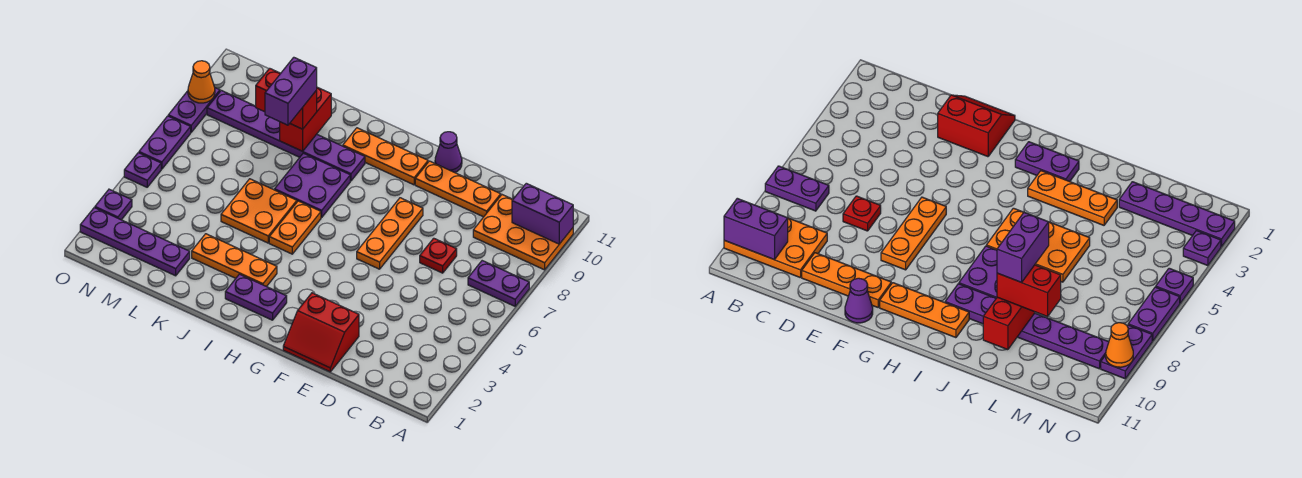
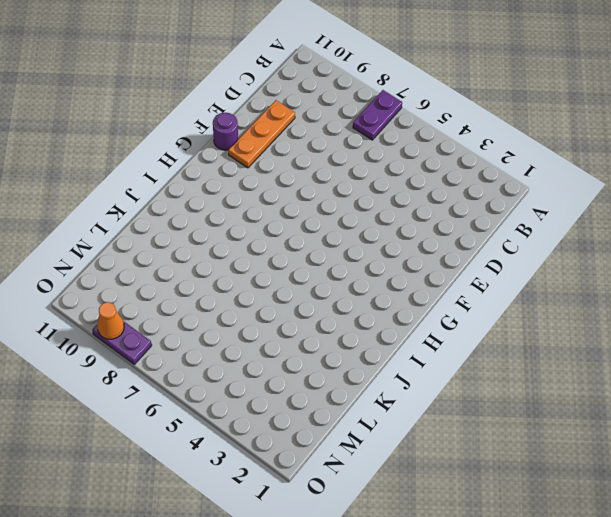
purple round brick F11 level 1 -> purple cone F11 level 1
none -> orange plate A9:C10 level 1
none -> red plate D7 level 1
none -> red slope E1:F2 level 1 top 2

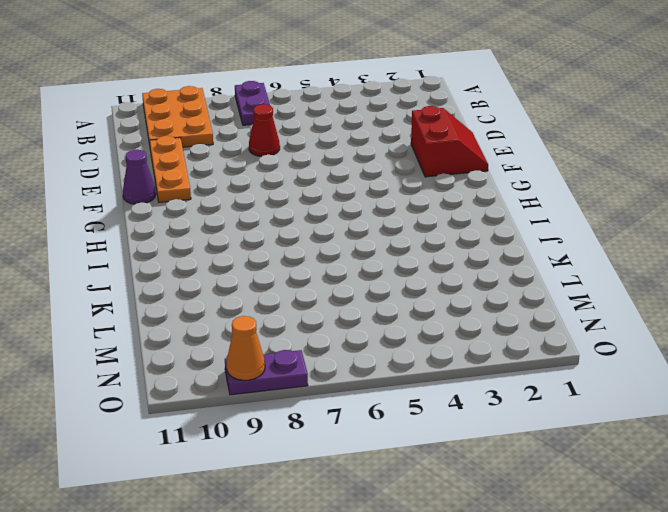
red cone D7 level 1 -> red plate D7 level 1
none -> orange plate F6:F8 level 1
none -> orange plate G10:I10 level 1
none -> purple plate H2:I2 level 1

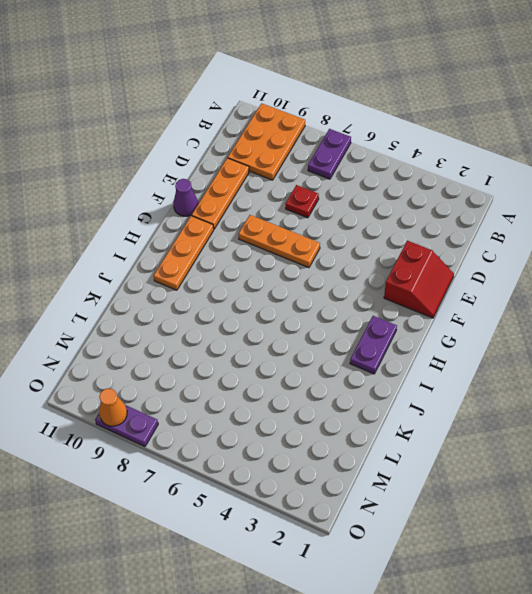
none -> orange plate I3:K3 level 1
none -> orange plate I5:I6 level 1
none -> purple plate I7:J8 level 1

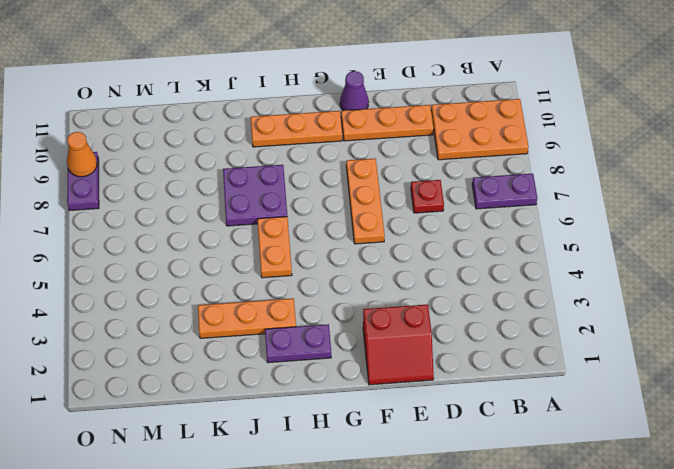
none -> purple plate I9:N9 level 1
none -> orange plate J5:K6 level 1
none -> purple plate L2:O2 level 1

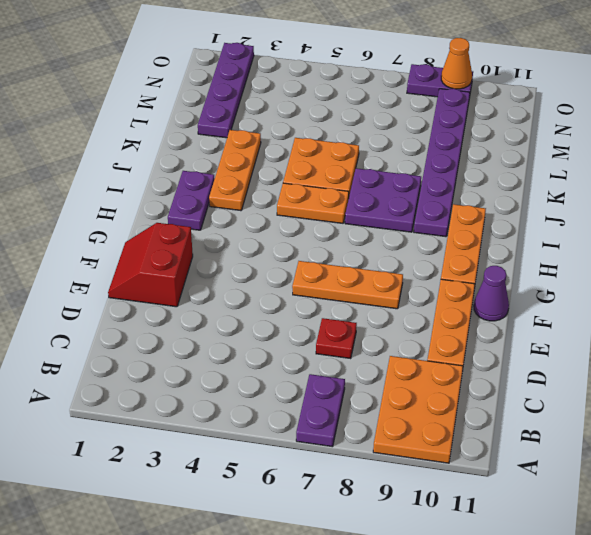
none -> purple plate O3 level 1
none -> purple plate O5 level 1
none -> purple plate O6:O7 level 1

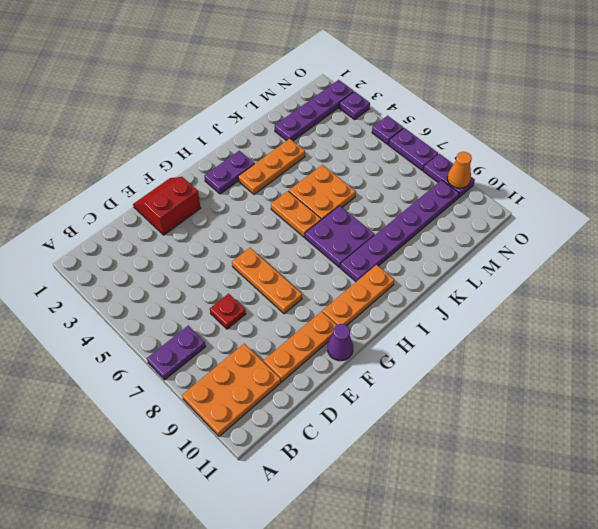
none -> purple brick A10:B10 level 2
none -> red brick K9:K10 level 2
none -> red brick K9:L9 level 3

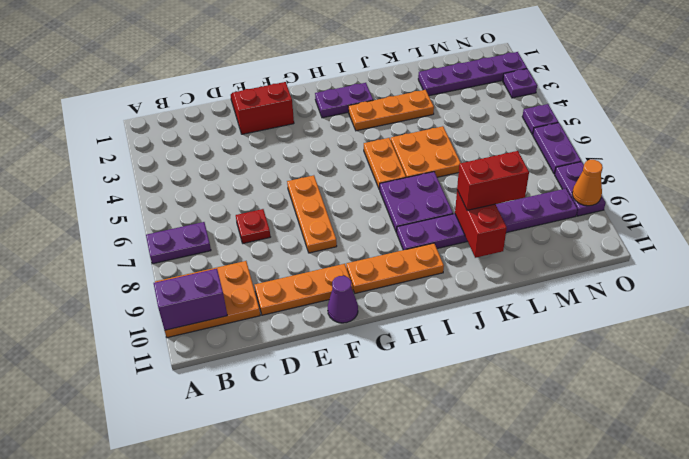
none -> purple brick K8:K9 level 4

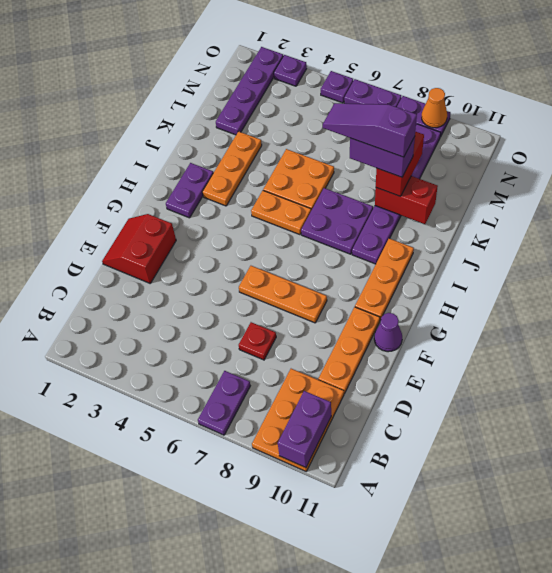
purple slope K7:K9 level 5 top 9 -> none

